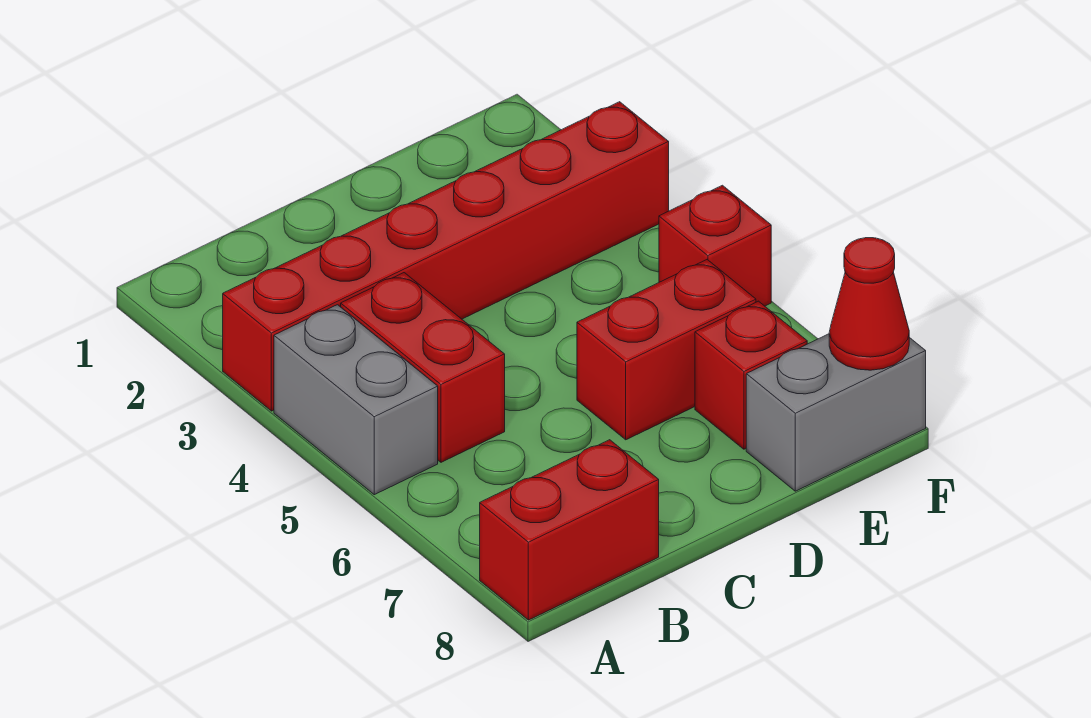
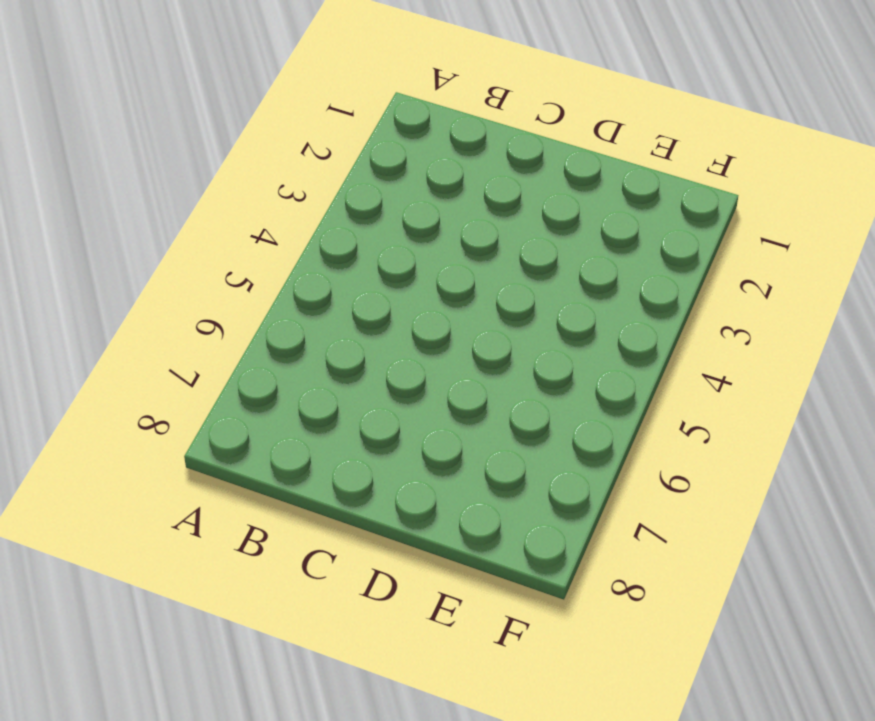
none -> red brick A3:F3 level 1
none -> grey brick A4:A5 level 1

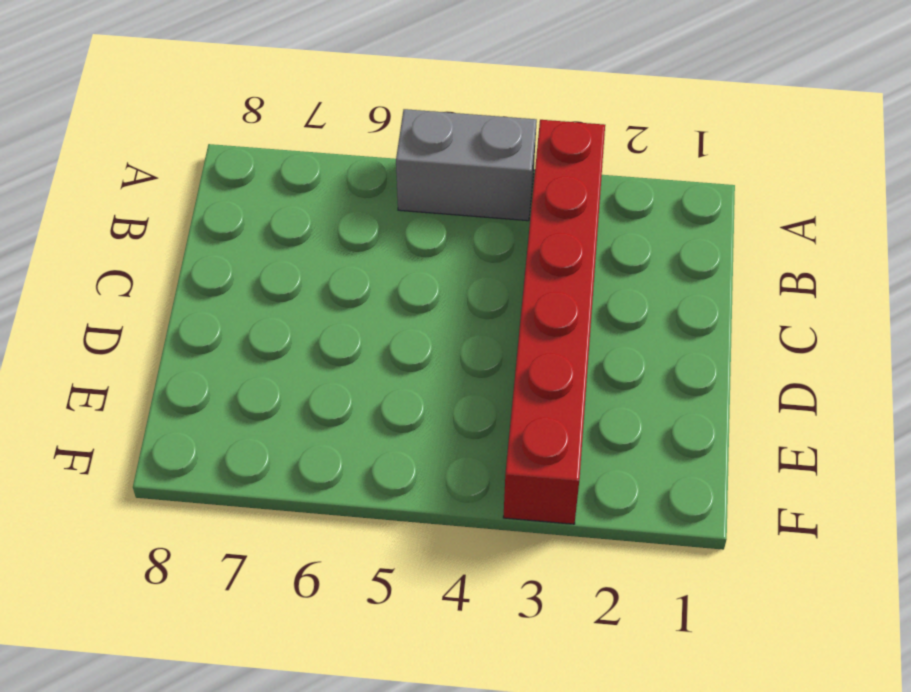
none -> red brick A8:B8 level 1
none -> red brick B4:B5 level 1

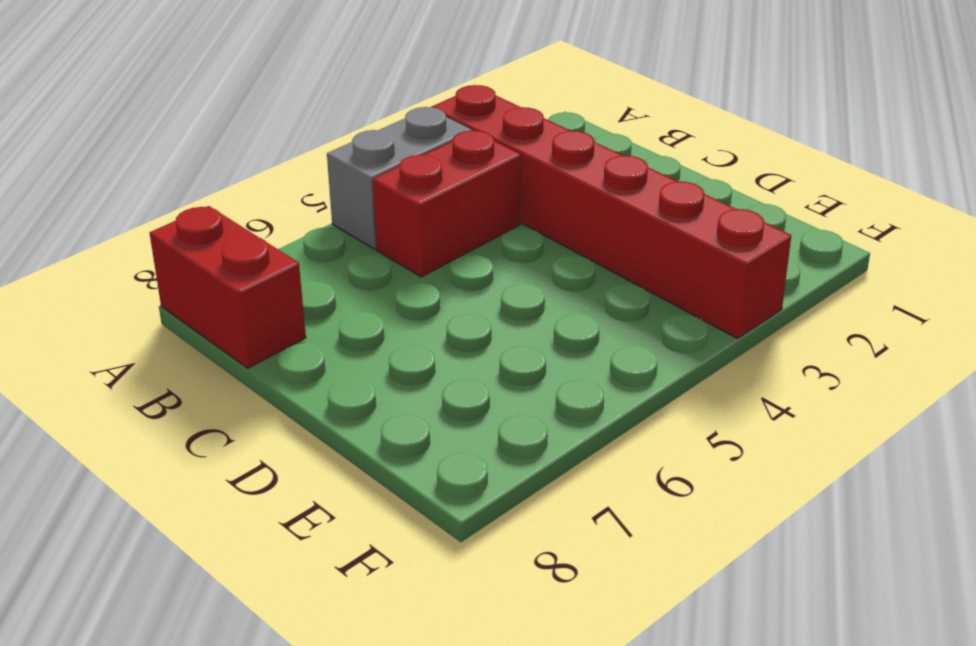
none -> red brick D6:E6 level 1
none -> red brick E7 level 1

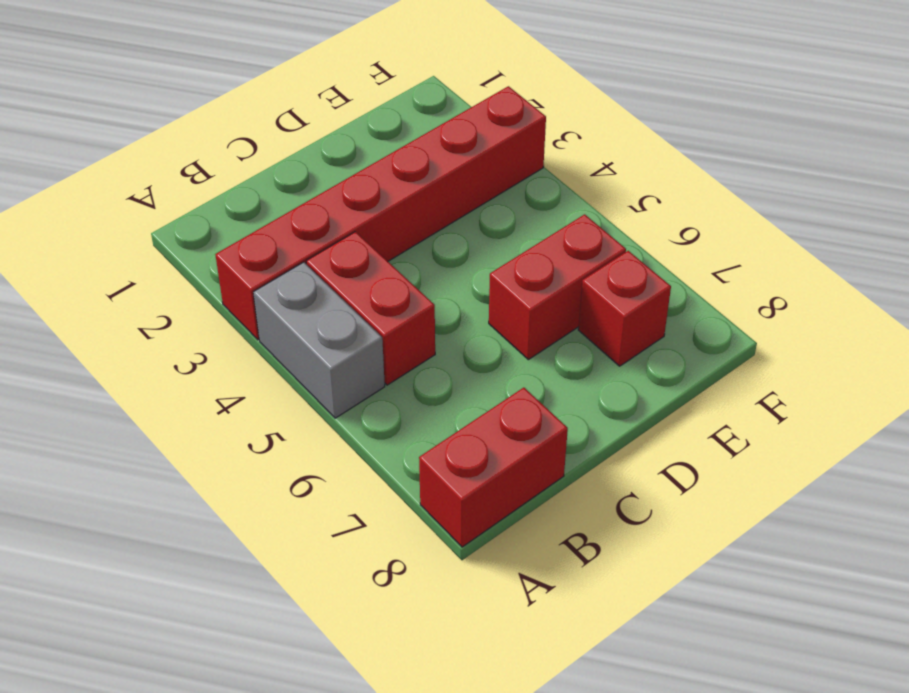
none -> grey brick E8:F8 level 1
none -> red brick F5 level 1

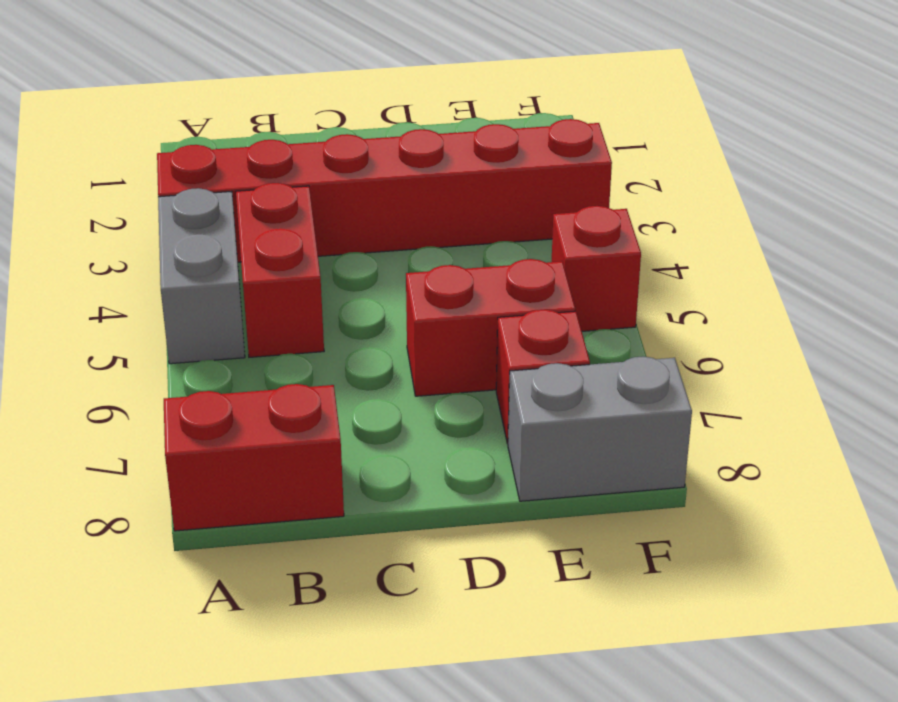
none -> red cone F8 level 2

